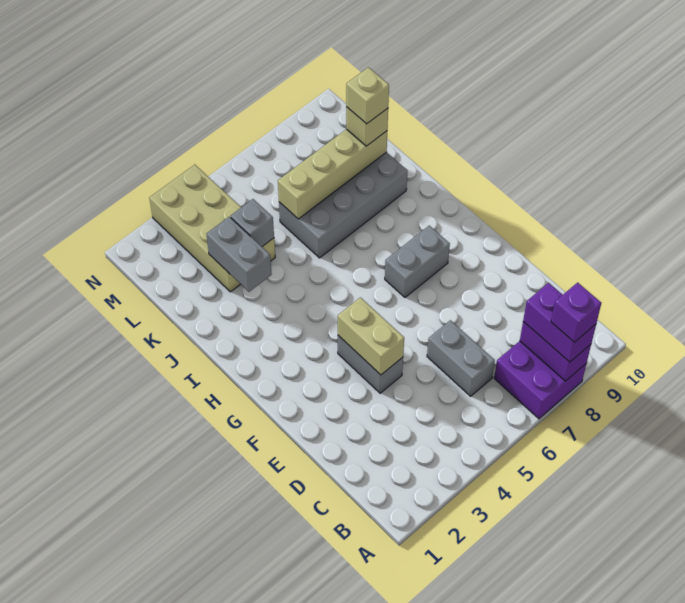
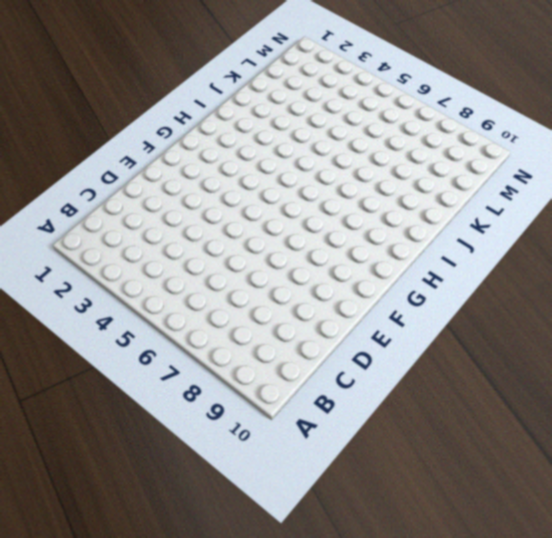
none -> purple brick A7:B8 level 1
none -> grey brick C6:D6 level 1
none -> grey brick E4:F4 level 1

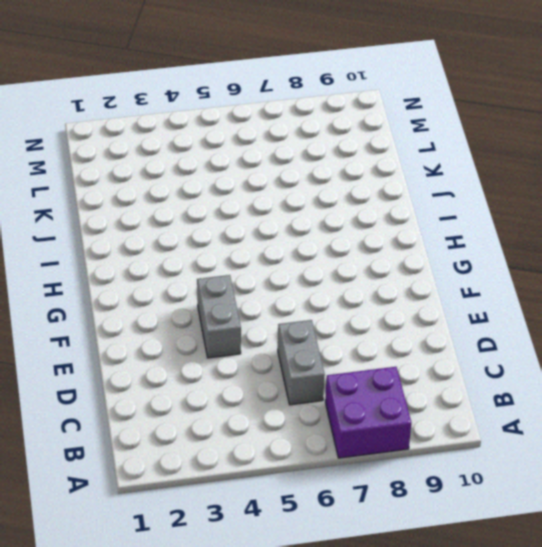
none -> grey brick G7:G8 level 1
none -> grey brick J6:K9 level 1
none -> tan brick K3:N4 level 1

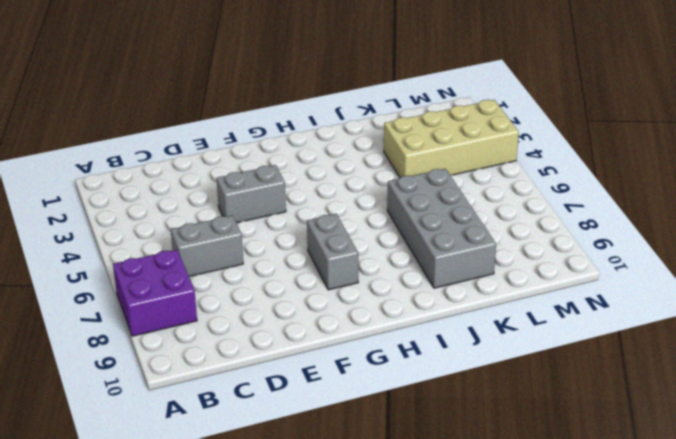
none -> purple brick A8:B8 level 2
none -> tan brick E4:F4 level 2
none -> grey brick J3:K3 level 2

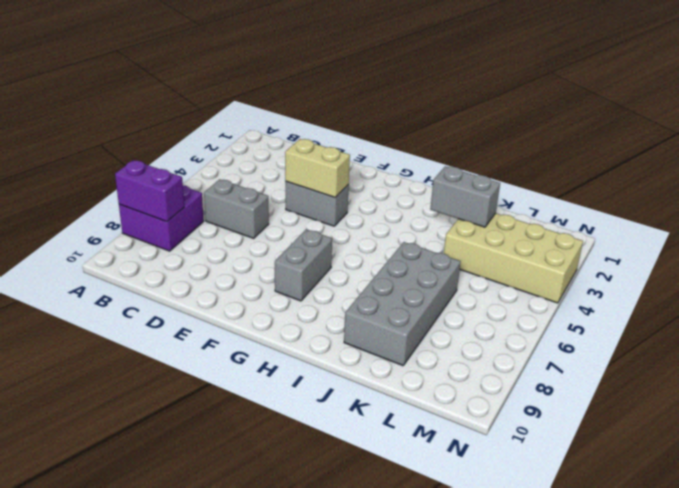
none -> grey brick K4 level 2
none -> tan brick K6:K9 level 2
none -> purple brick A8:B8 level 3

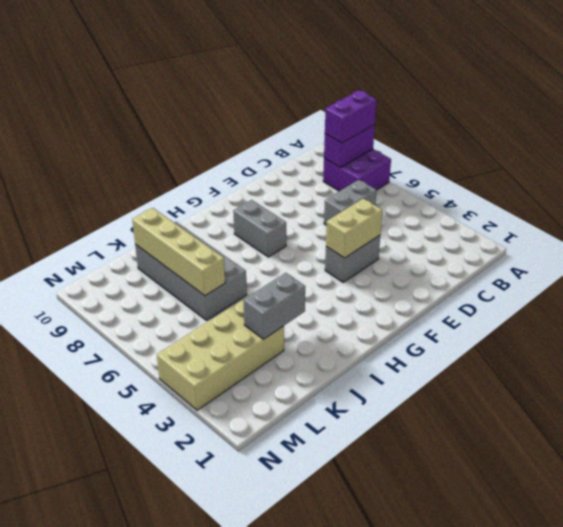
none -> grey brick K4 level 2
none -> tan brick K9 level 3
none -> purple brick A8 level 4

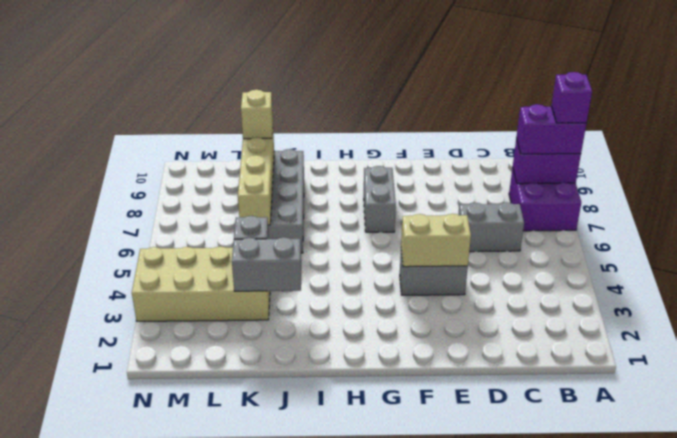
none -> tan brick K9 level 4

